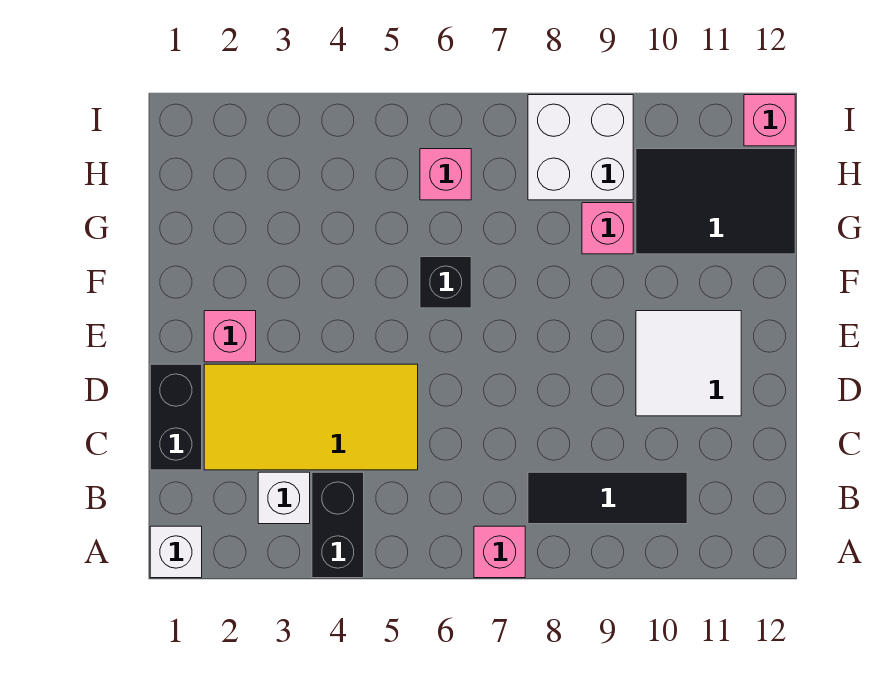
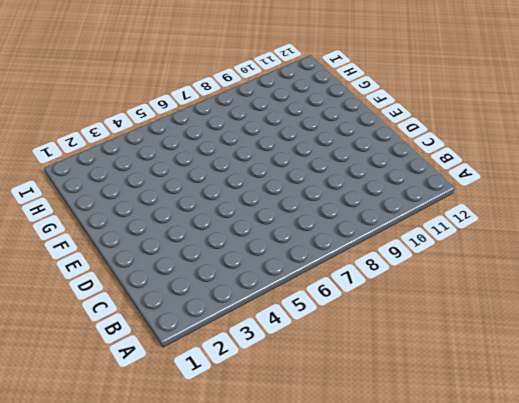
none -> white brick A1 level 1
none -> black brick A4:B4 level 1
none -> pink brick A7 level 1

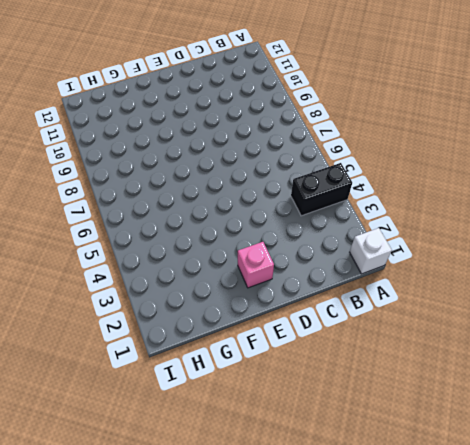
none -> pink brick A7 level 1
none -> white brick B3 level 1
none -> black tile B8:B10 level 1

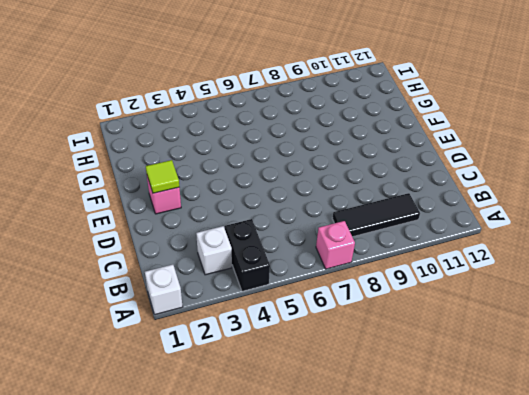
lime tile E2 level 2 -> none
none -> black brick C1:D1 level 1
none -> yellow tile C2:D5 level 1
none -> white tile D10:E11 level 1

